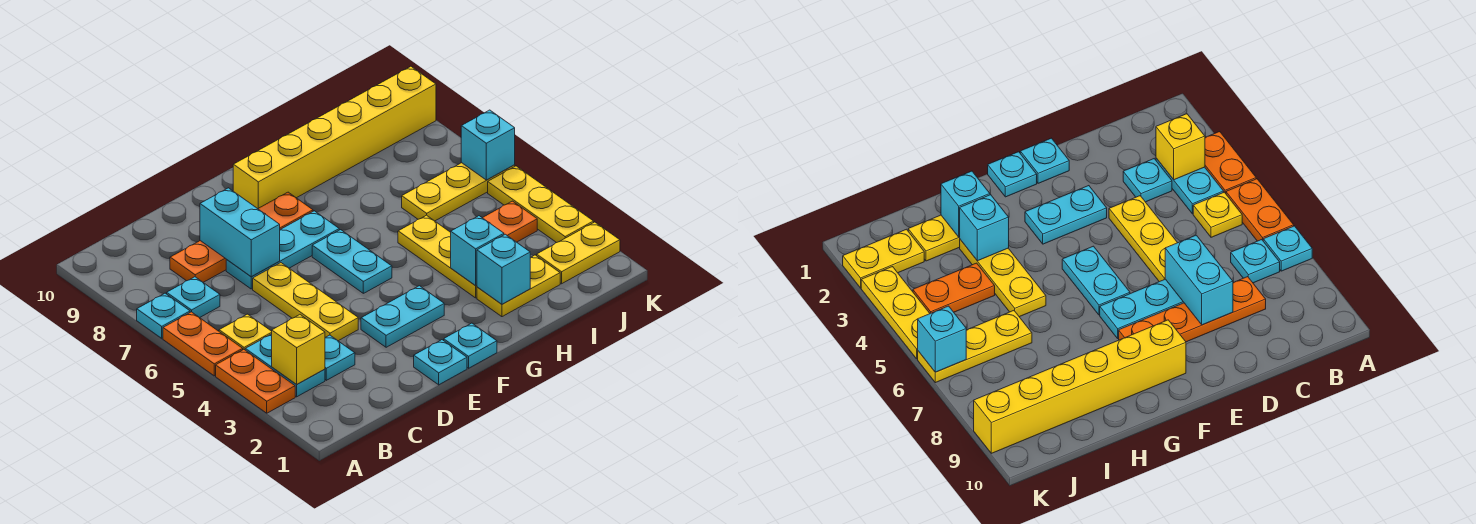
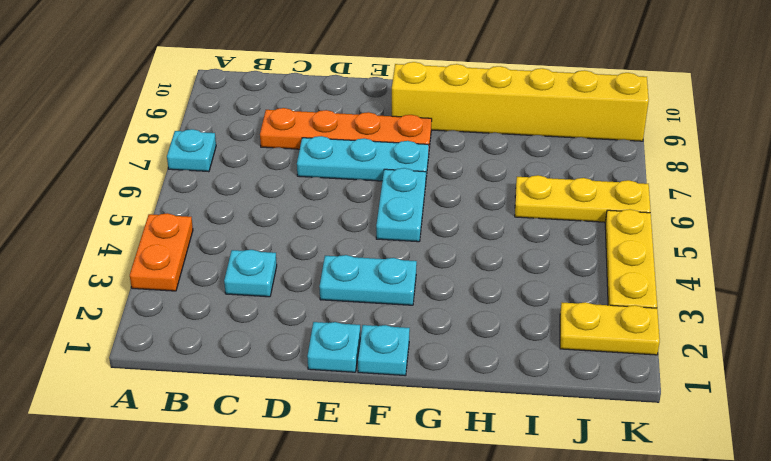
none -> orange plate A5:A6 level 1
none -> cyan plate B3:B4 level 1
none -> yellow plate B5 level 1

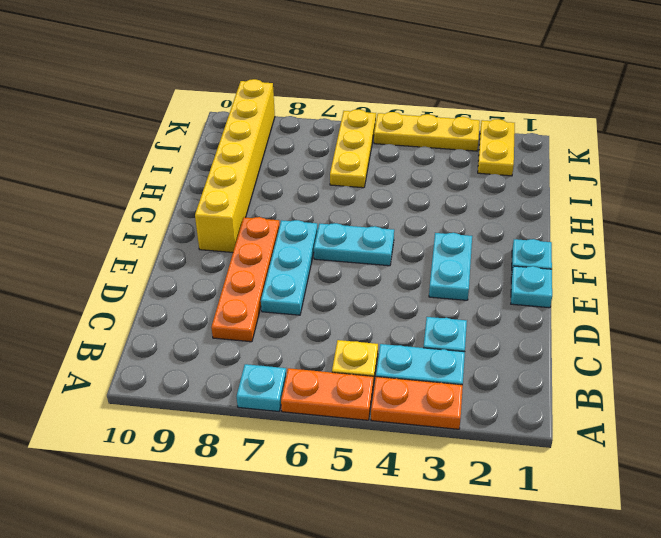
none -> cyan plate B7 level 1
none -> yellow plate D4:D6 level 1
none -> yellow plate H2:I2 level 1

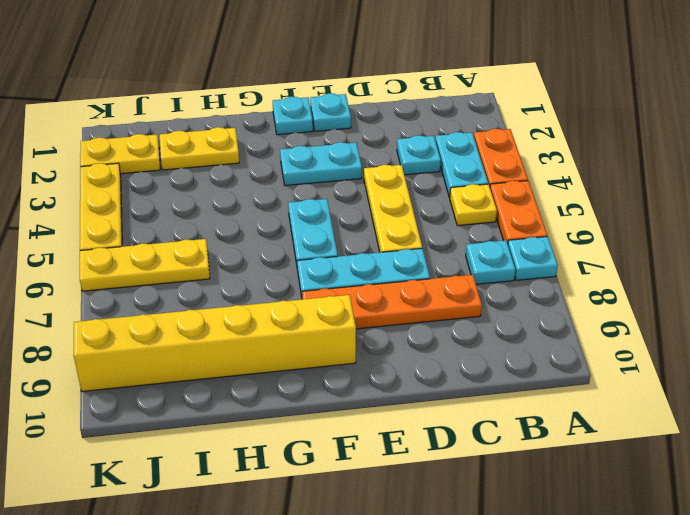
none -> yellow plate H3:H5 level 1
none -> orange plate I4:J4 level 1
none -> yellow brick B3 level 2

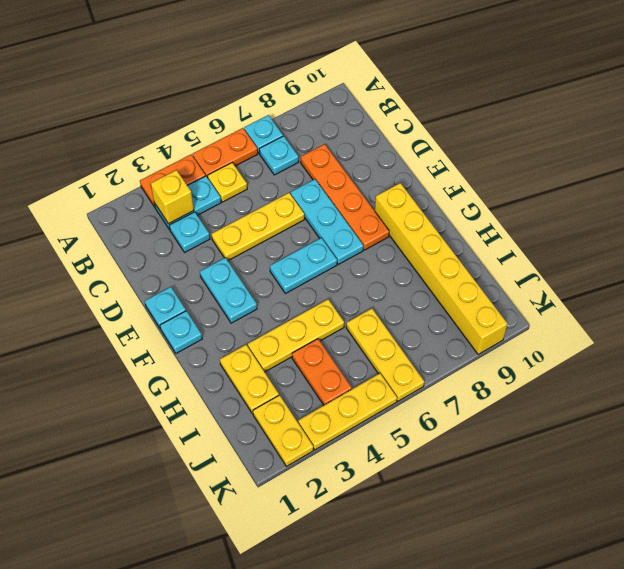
none -> cyan brick D7:D8 level 2
none -> cyan brick H2 level 2
none -> cyan brick H3 level 2

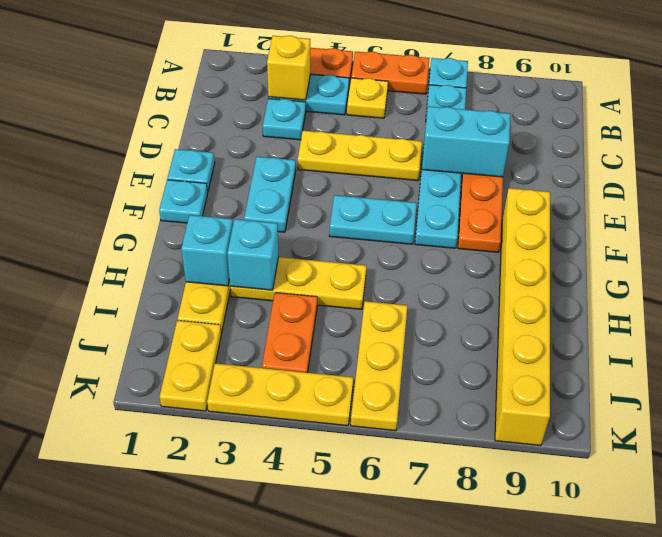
none -> cyan brick K6 level 2

